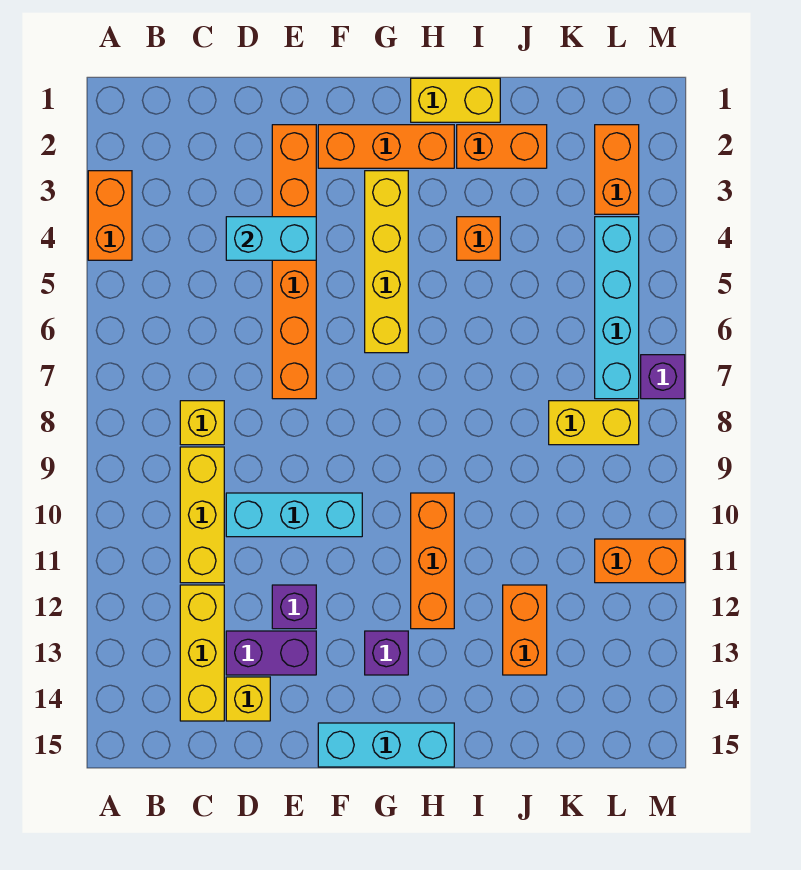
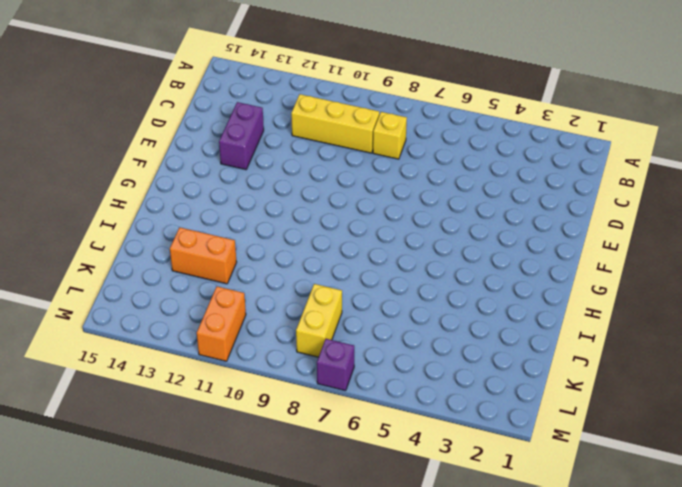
none -> orange brick A3:A4 level 1
none -> yellow brick C12:C14 level 1
none -> cyan brick D10:F10 level 1

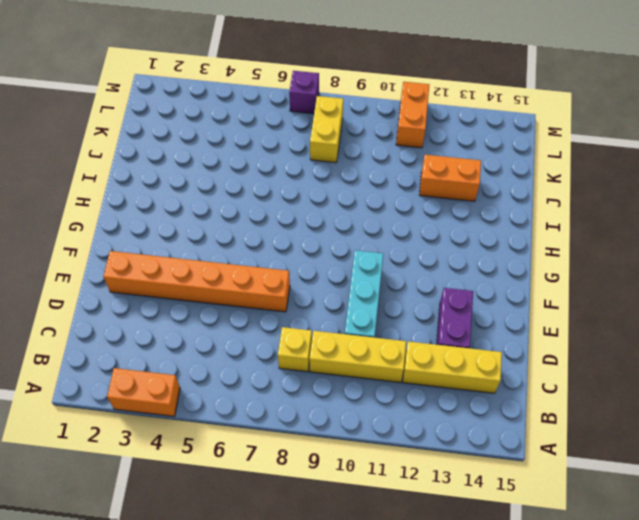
none -> yellow brick D14 level 1
none -> purple brick E12 level 1
none -> orange brick F2:H2 level 1

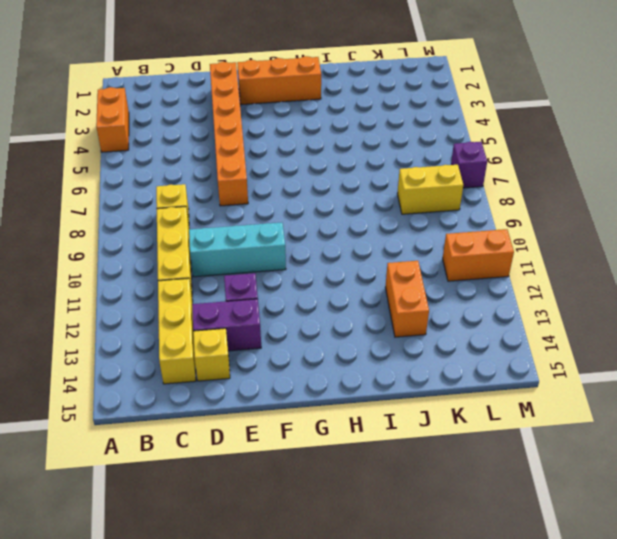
none -> cyan brick F15:H15 level 1
none -> yellow brick G3:G6 level 1
none -> purple brick G13 level 1

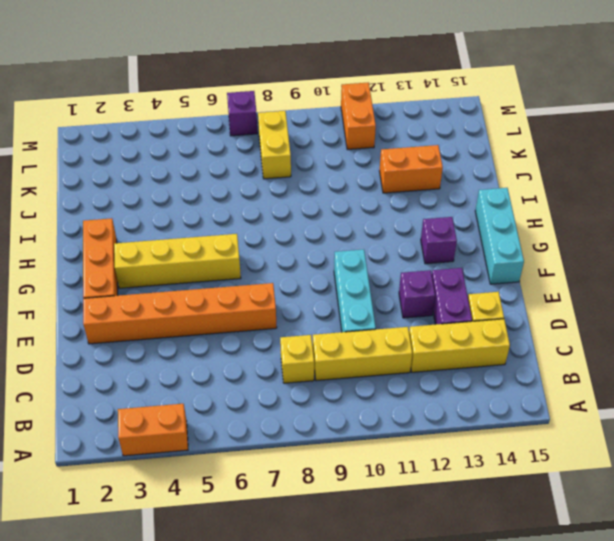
none -> yellow brick H1:I1 level 1
none -> orange brick H10:H12 level 1
none -> orange brick I2:J2 level 1

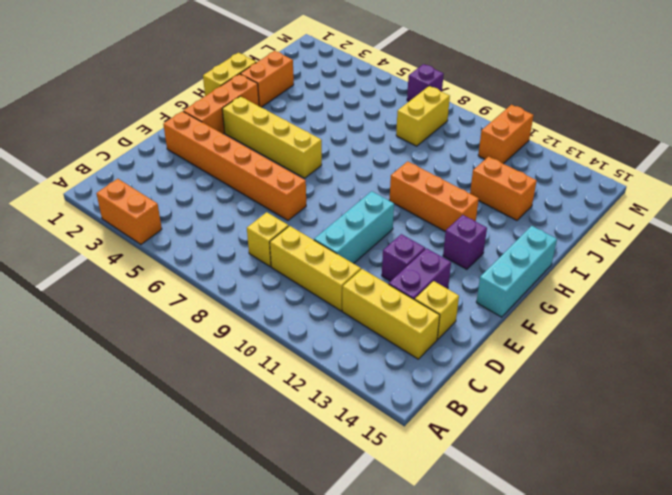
none -> orange brick I4 level 1
none -> orange brick L2:L3 level 1
none -> cyan brick L4:L7 level 1

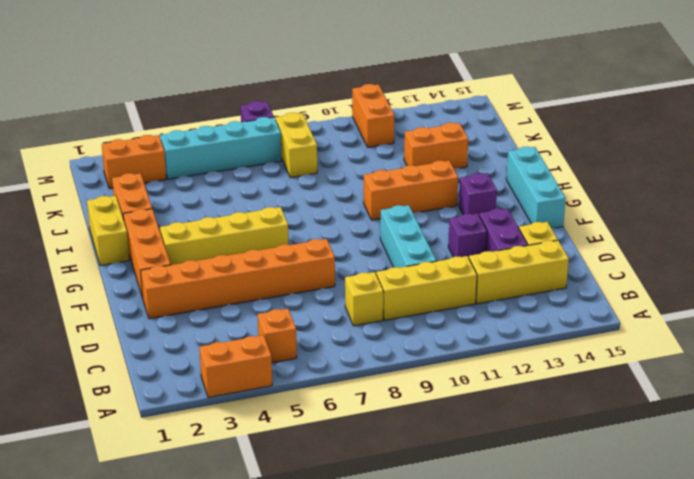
orange brick B5 level 1 -> orange brick I4 level 1
none -> cyan brick D4:E4 level 2

